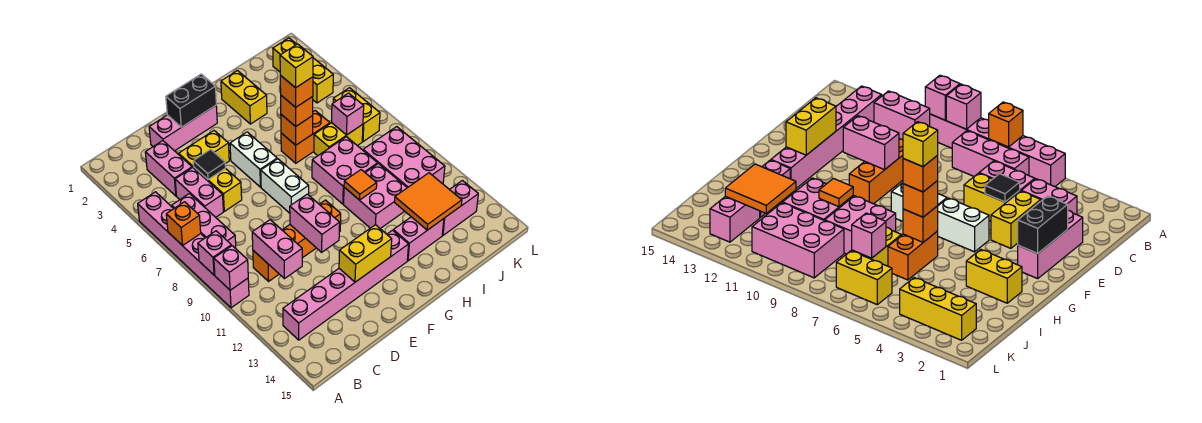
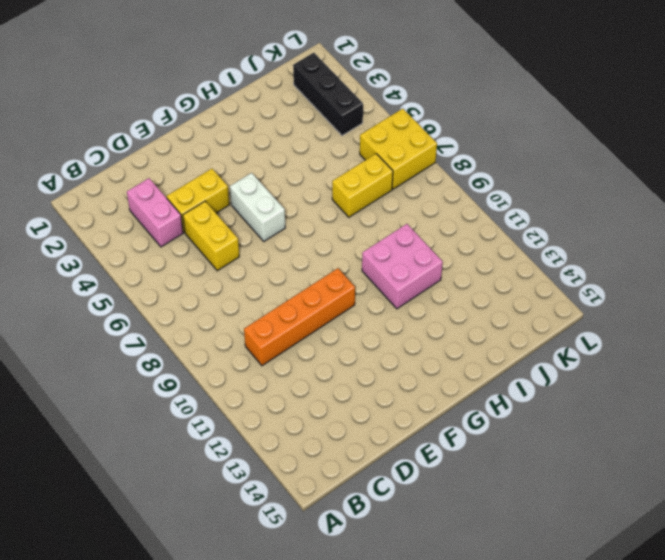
black brick K2:K4 level 1 -> yellow brick K2:K4 level 1
yellow brick K6:L7 level 1 -> yellow brick K6:K7 level 1
none -> pink brick A5:A10 level 1
none -> pink brick B6:B8 level 1
none -> pink brick B13:G13 level 1
none -> pink brick C5:C6 level 1

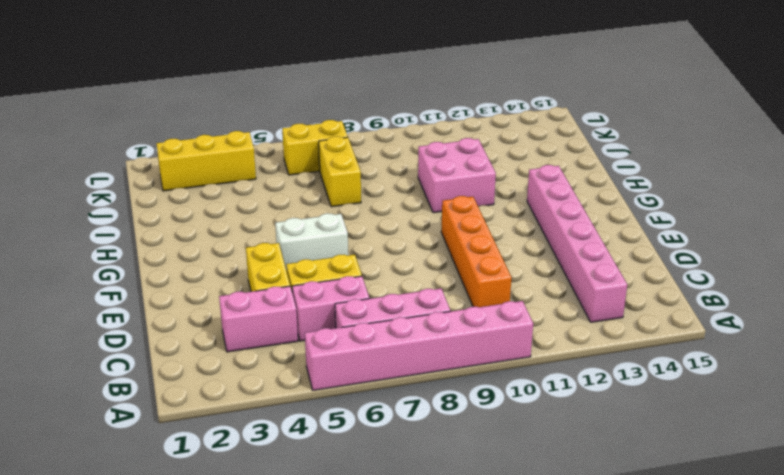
none -> pink brick D2:F2 level 1
none -> white brick F7:F8 level 1
none -> yellow brick H2:H3 level 1
none -> orange brick H6:I6 level 1

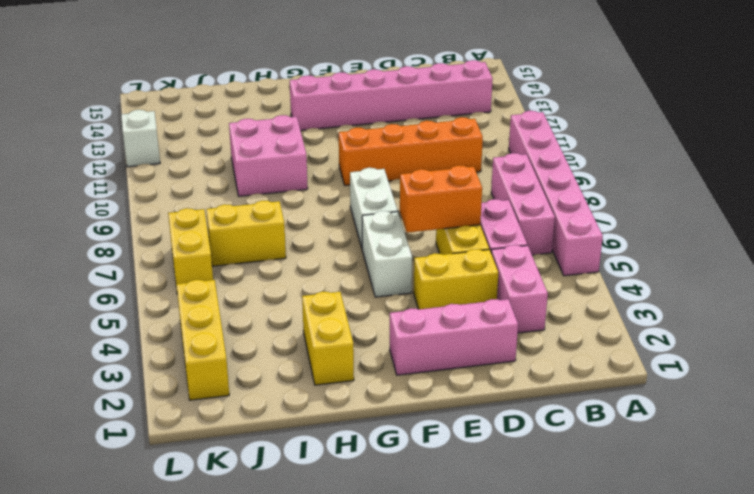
orange brick D6:E6 level 2 -> orange brick H6:I6 level 1
white brick L12 level 1 -> none
none -> pink brick H8:I9 level 1
none -> pink brick H13:I13 level 1
none -> pink brick J9:K11 level 1
none -> pink brick J13:K13 level 1

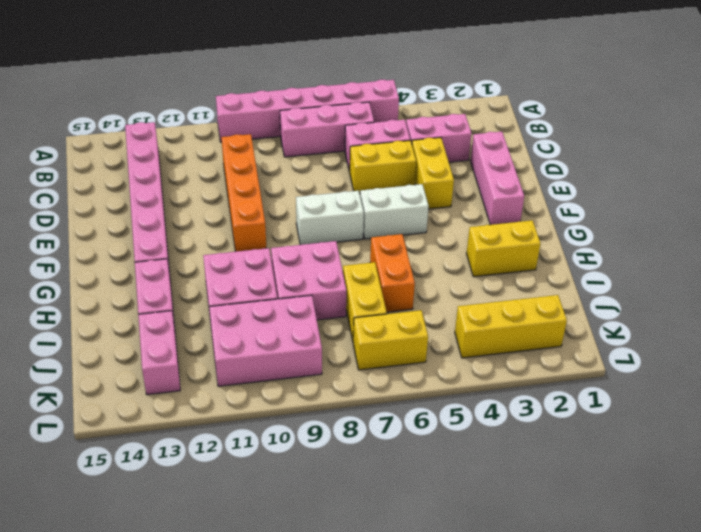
none -> orange brick A7 level 2
none -> pink brick A9 level 2
none -> pink brick A10 level 2
none -> pink brick C10:C11 level 2

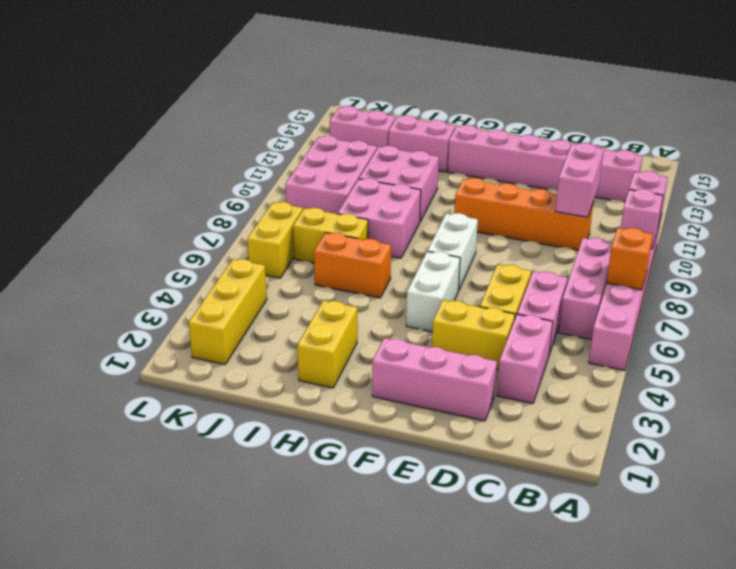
none -> black tile D5 level 2
none -> black brick E2:F2 level 2
none -> pink brick E10:E11 level 2
none -> yellow brick E13:F13 level 2

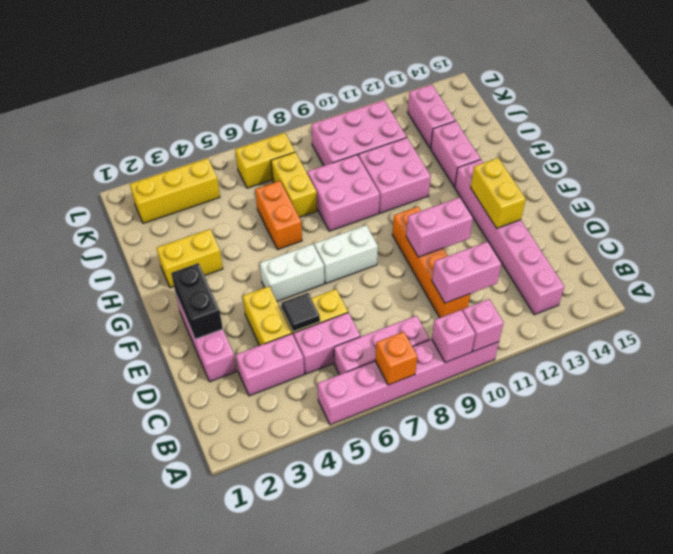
none -> orange brick H6 level 2
none -> orange tile H10 level 2
none -> orange tile I12:J13 level 2
none -> pink brick J7 level 2

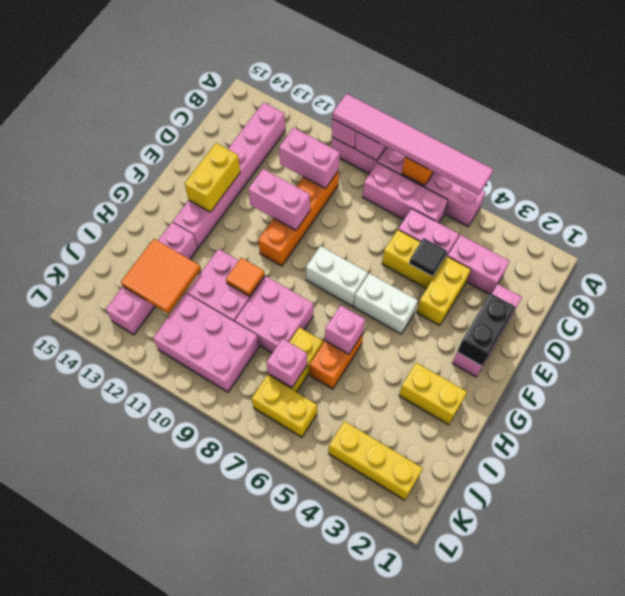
pink tile A5:A10 level 3 -> none
pink brick H6 level 2 -> orange brick H6 level 2
none -> orange brick H6 level 3
none -> orange brick H6 level 4
none -> yellow brick H6 level 5

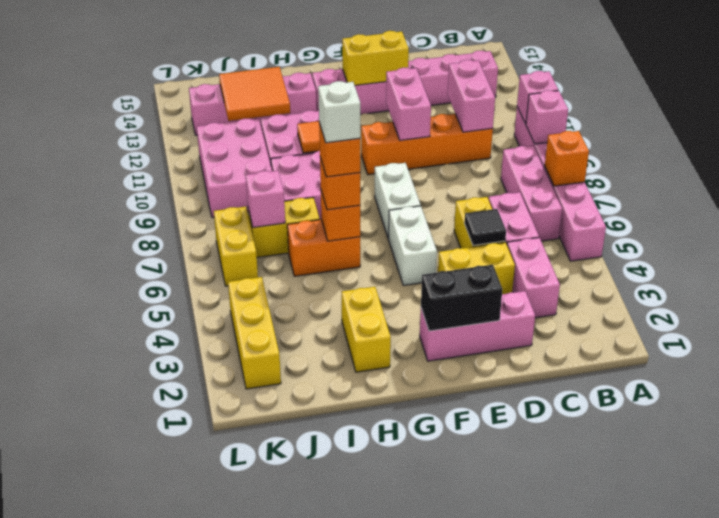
white brick H6 level 5 -> yellow brick H6 level 5

